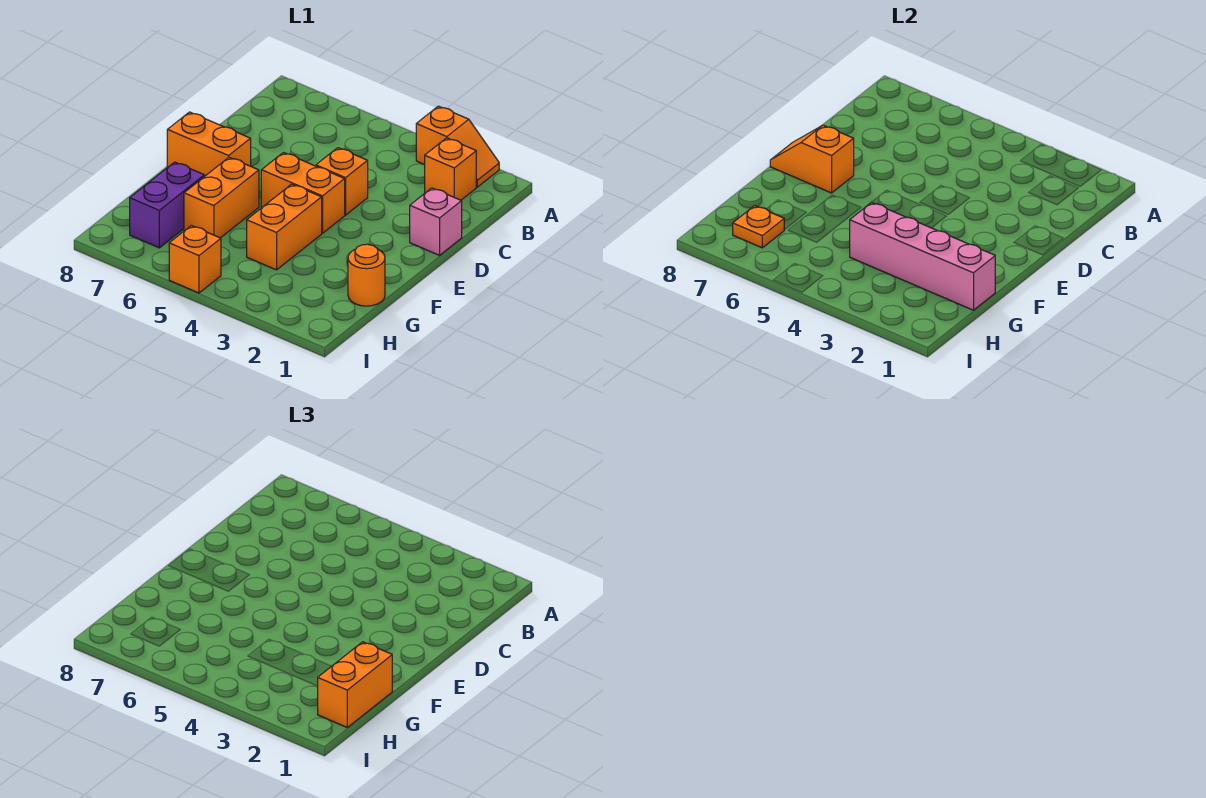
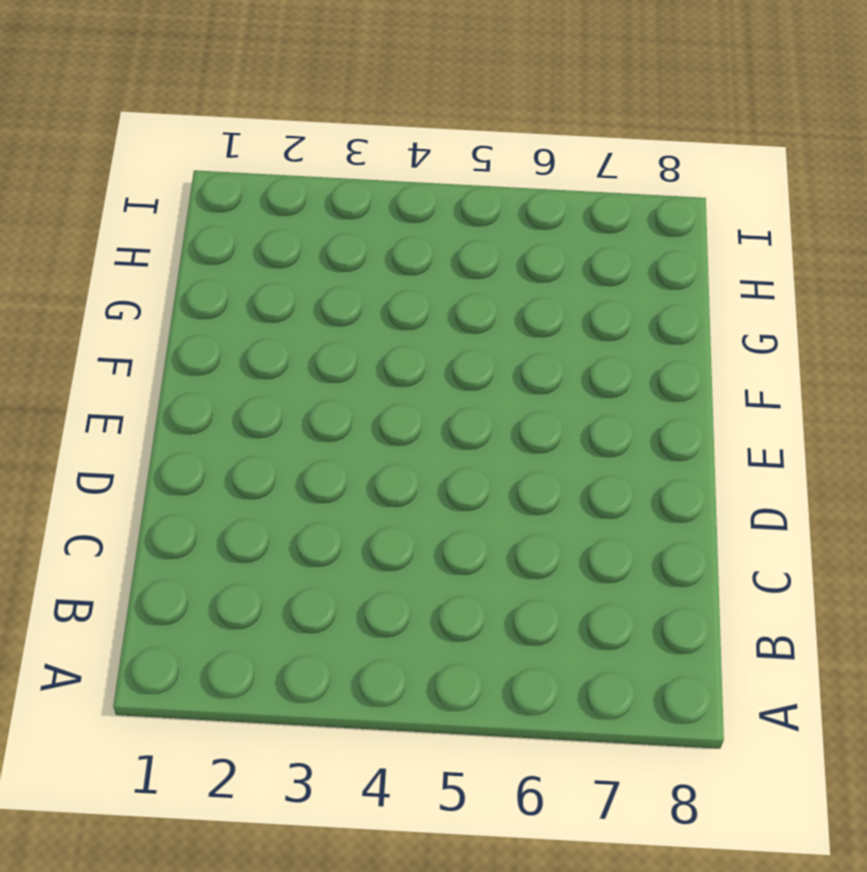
none -> orange slope A2:A3 level 1 top 3
none -> orange brick B2 level 1
none -> pink brick D1 level 1

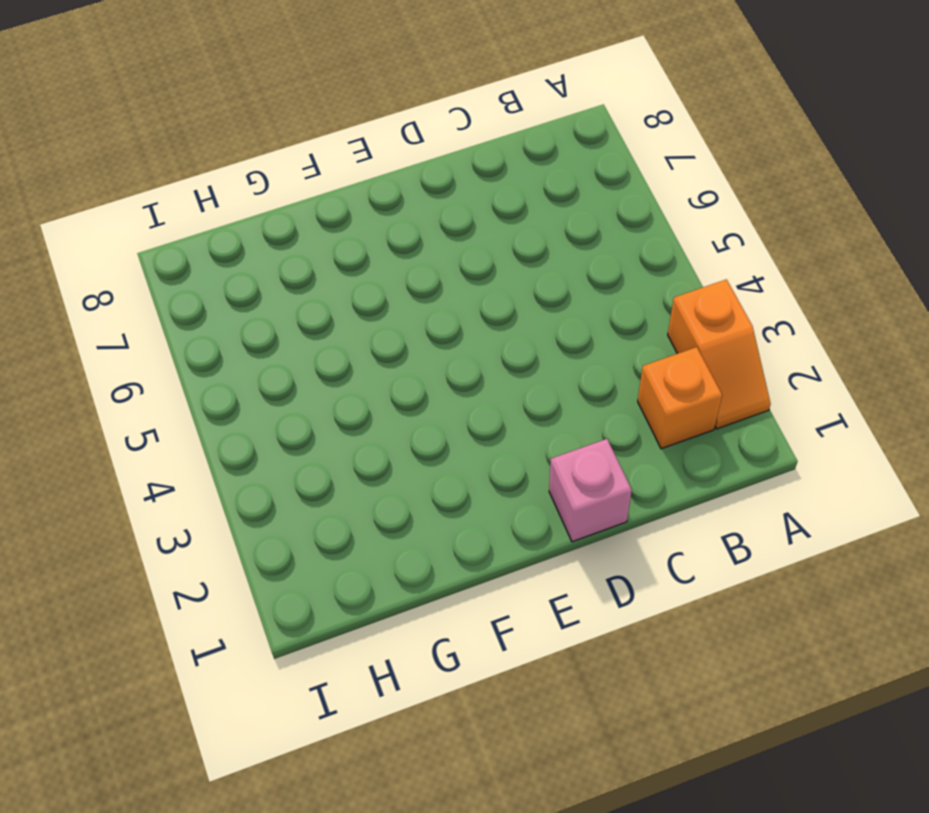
none -> orange brick D4 level 1
none -> orange brick E4:E5 level 1
none -> orange brick E7:E8 level 1

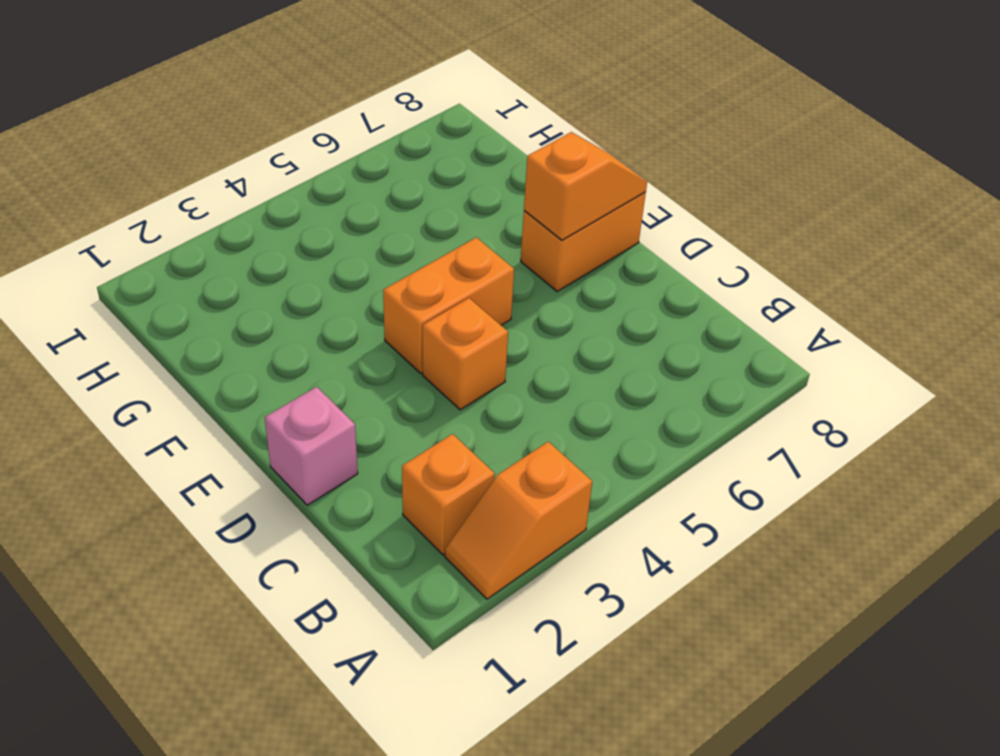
none -> orange brick F4:G4 level 1
none -> orange brick F6:G6 level 1
none -> orange round brick G1 level 1

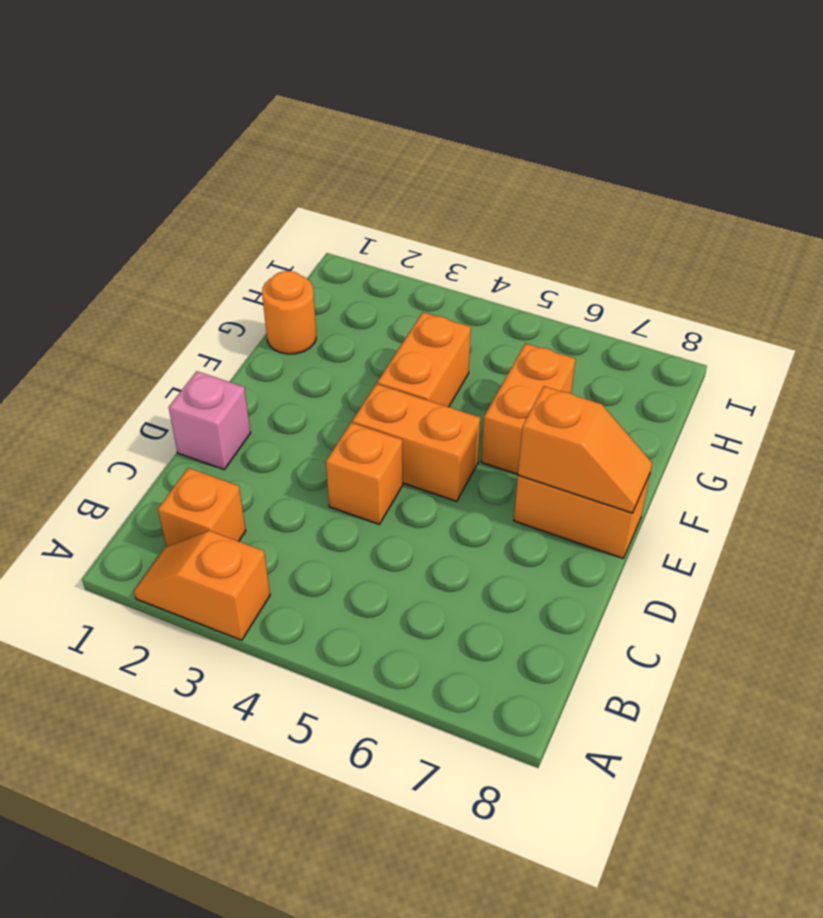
none -> purple brick G7:H7 level 1
none -> orange brick I5 level 1
none -> pink brick G1:G4 level 2

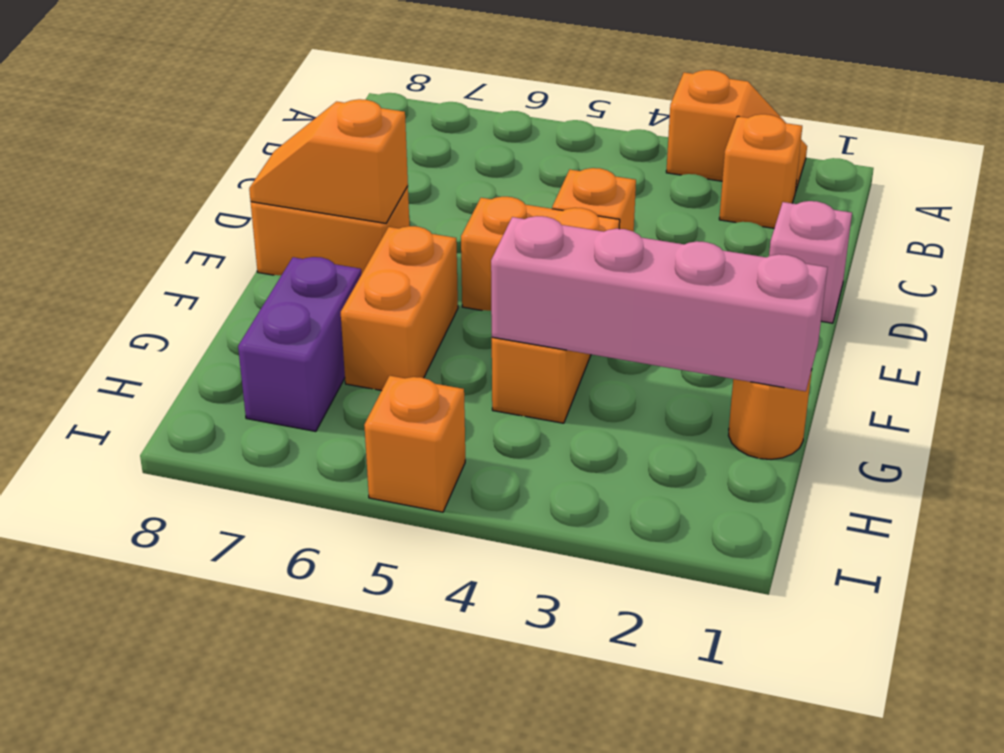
none -> orange plate H7 level 2
none -> orange brick G1:H1 level 3

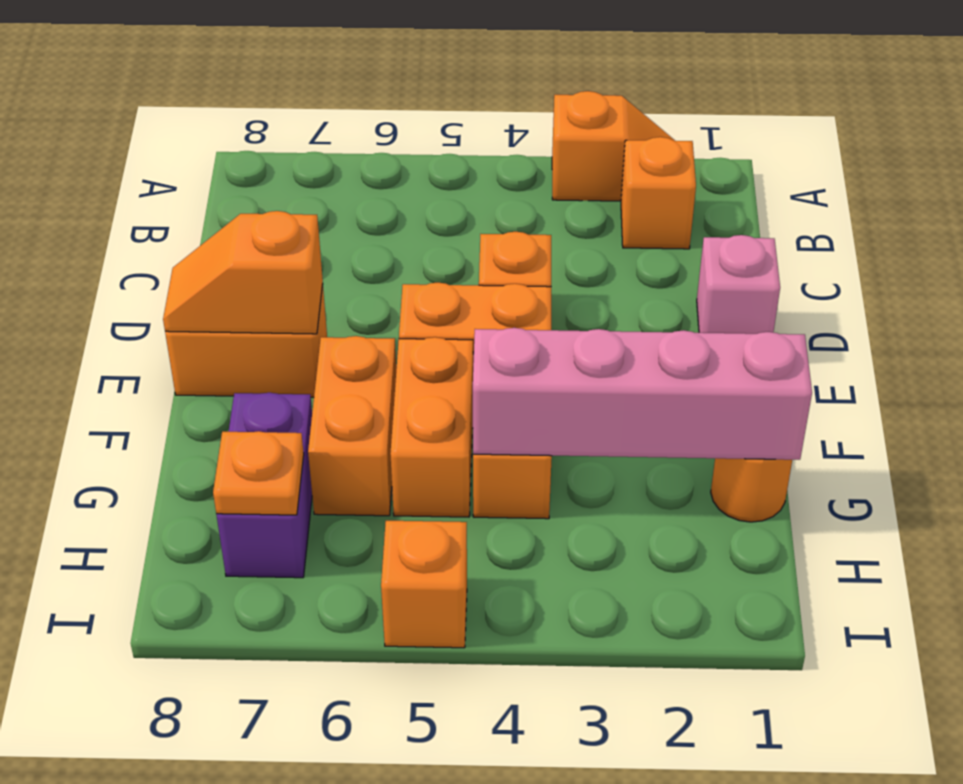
orange brick F5:G5 level 1 -> orange brick G1:H1 level 3

